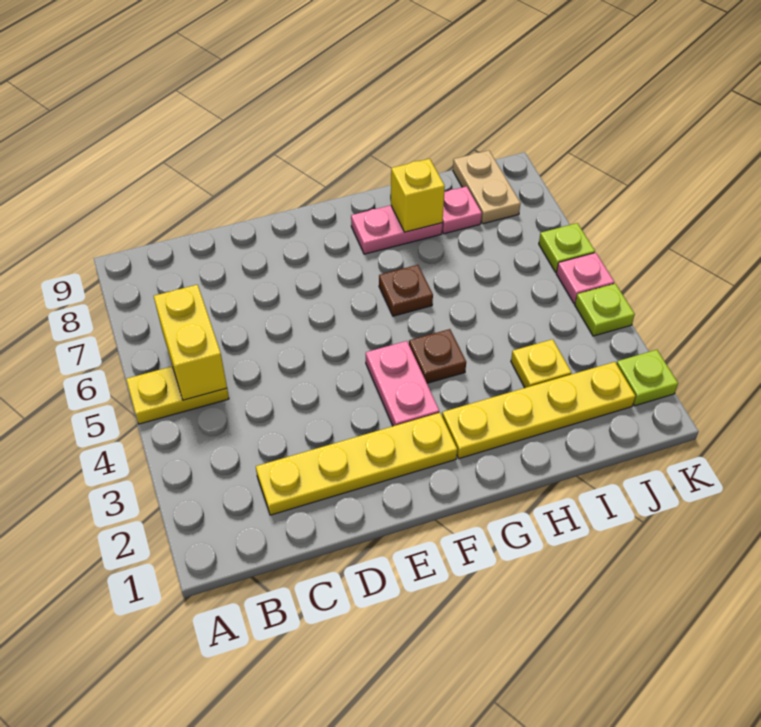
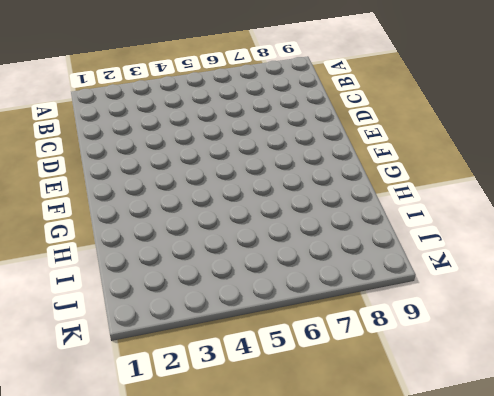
none -> yellow plate A5:B5 level 1
none -> yellow plate C2:F2 level 1
none -> pink plate F3:F4 level 1

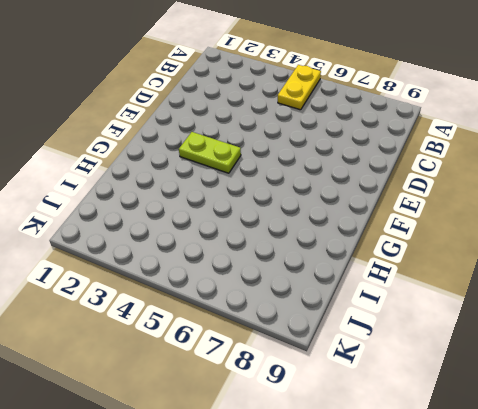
lime plate F3:F4 level 1 -> pink plate F3:F4 level 1
none -> yellow plate C2:F2 level 1
none -> yellow plate G2:J2 level 1
none -> brown plate G4 level 1

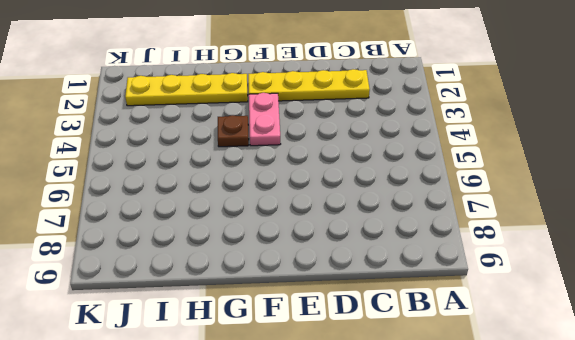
none -> yellow plate A5:B5 level 1
none -> brown plate G6 level 1
none -> pink plate G8:H8 level 1

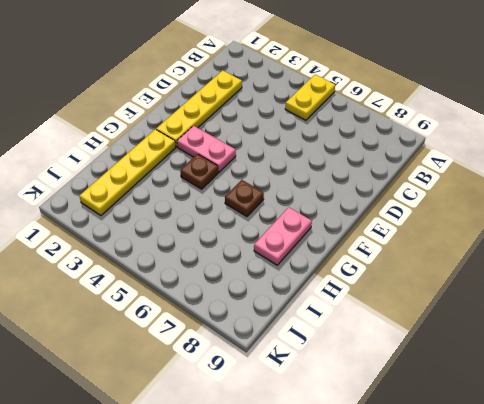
none -> yellow plate I3 level 1
none -> pink plate I8 level 1
none -> tan plate J8:J9 level 1

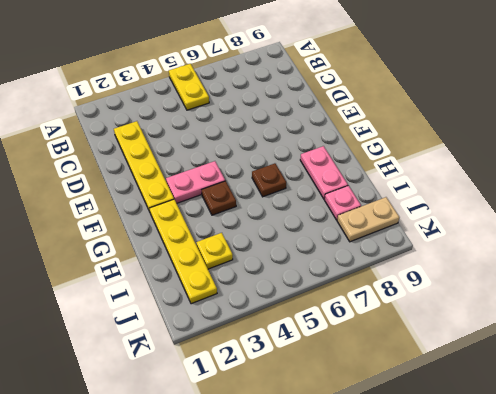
none -> lime plate K2 level 1
none -> lime plate K4 level 1
none -> pink plate K5 level 1

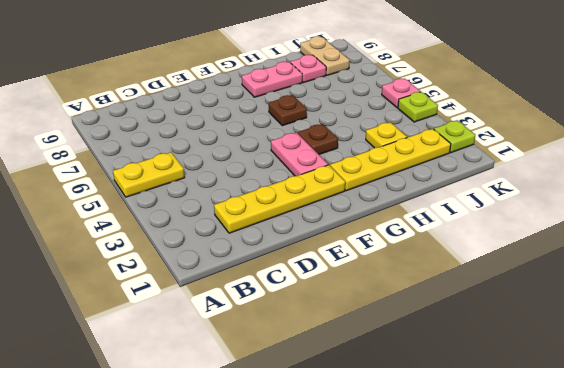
none -> lime plate K6 level 1
none -> yellow brick B5:B6 level 2
none -> yellow brick H8 level 2

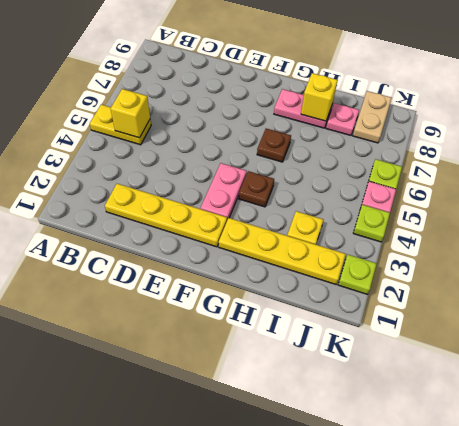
yellow brick B5 level 2 -> yellow brick B5:B6 level 2

